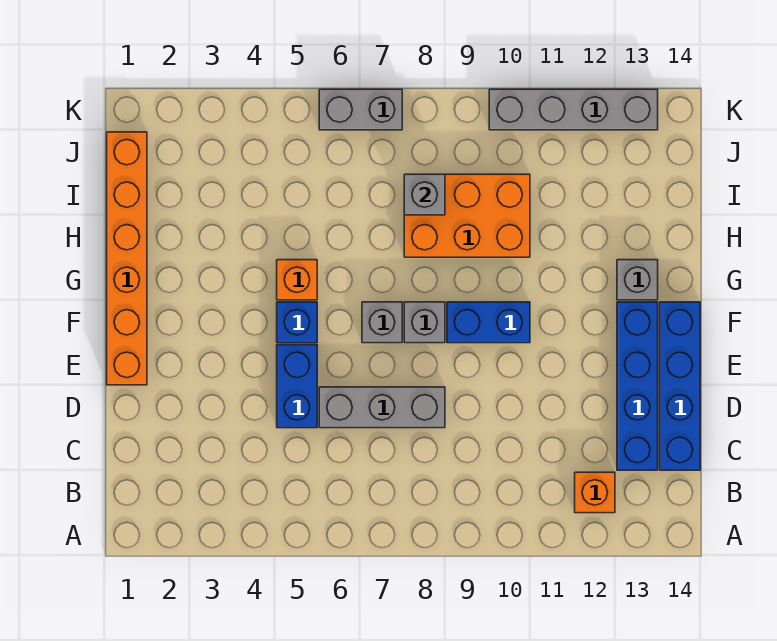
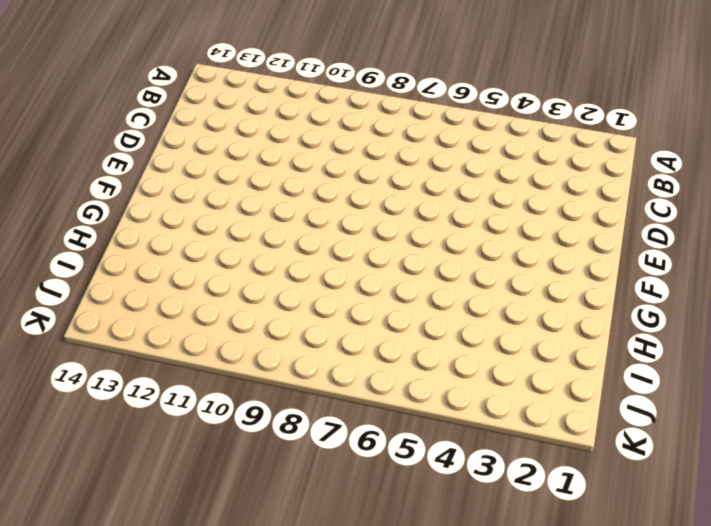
none -> orange brick B12 level 1
none -> blue brick C13:F13 level 1
none -> blue brick C14:F14 level 1

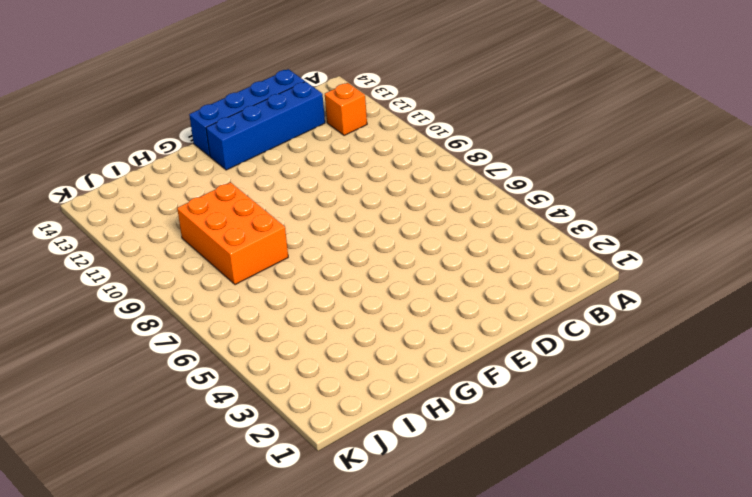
none -> blue brick D5:E5 level 1
none -> grey brick D6:D8 level 1
none -> orange brick E1:J1 level 1

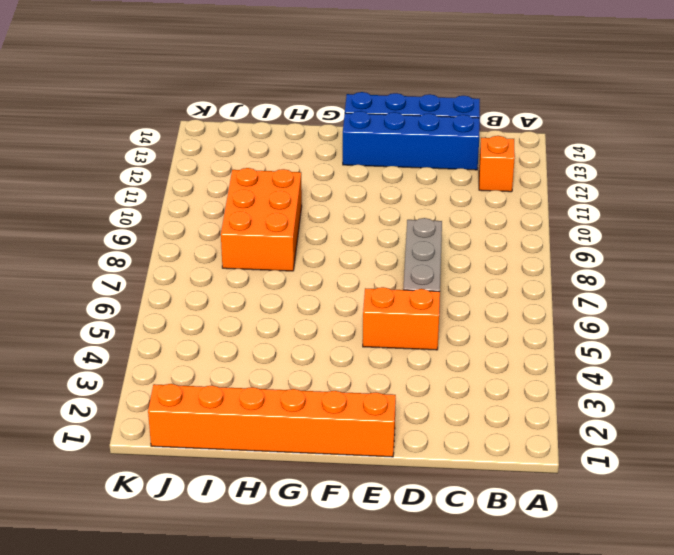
orange brick D5:E5 level 1 -> blue brick D5:E5 level 1
none -> blue brick F5 level 1
none -> grey brick F7 level 1
none -> grey brick F8 level 1

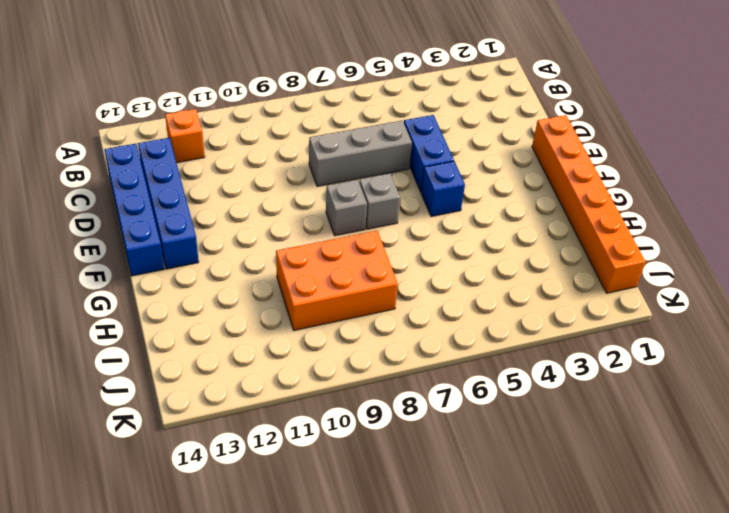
none -> blue brick F9:F10 level 1
none -> orange brick G5 level 1
none -> grey brick G13 level 1

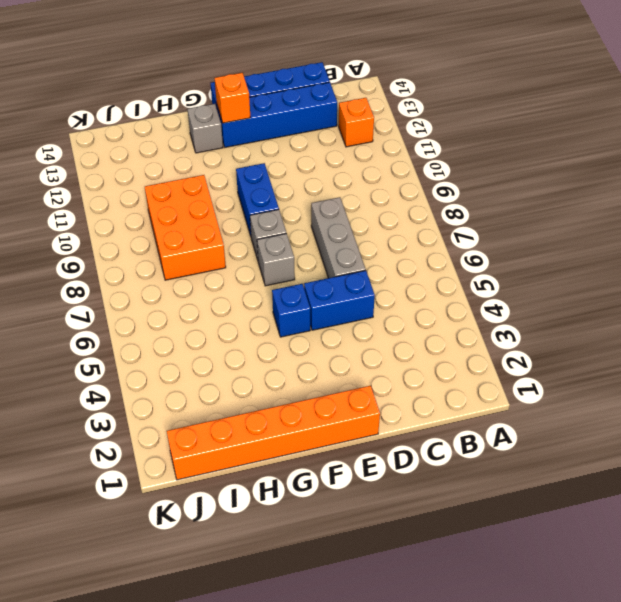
orange brick F13 level 2 -> orange brick G5 level 1
none -> grey brick K6:K7 level 1
none -> grey brick K10:K13 level 1
none -> grey brick I8 level 2

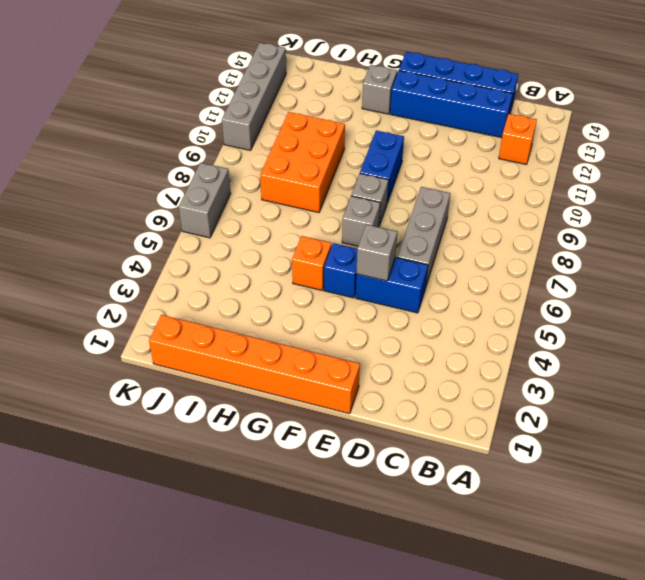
grey brick E5 level 2 -> grey brick I8 level 2

